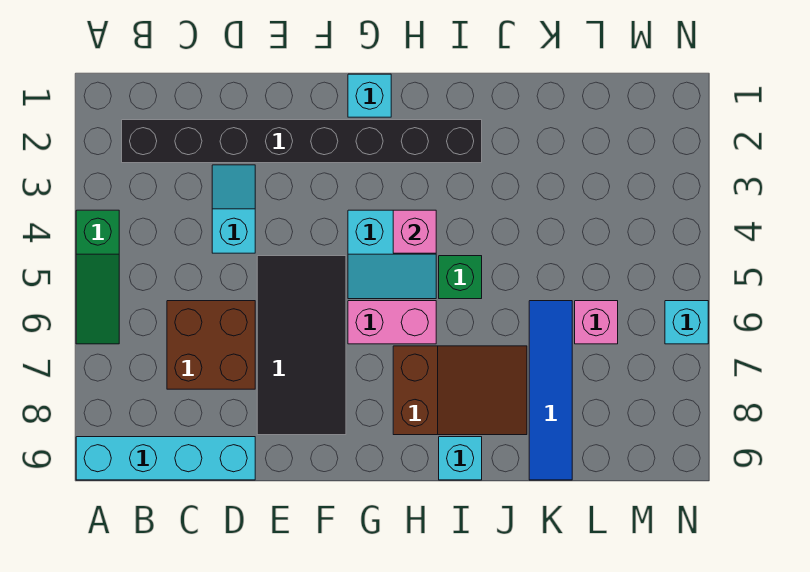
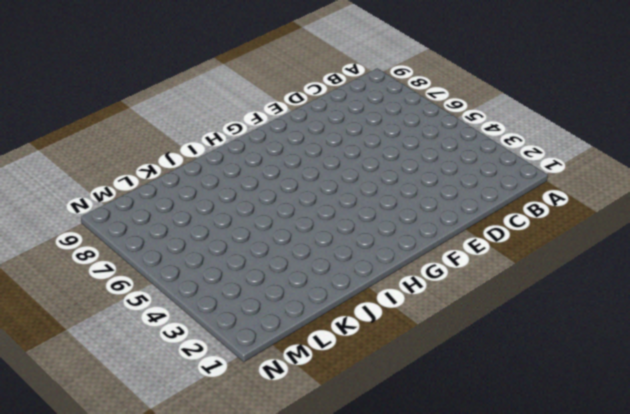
none -> green slope A4:A6 level 1 top 4
none -> cyan brick A9:D9 level 1
none -> black brick B2:I2 level 1

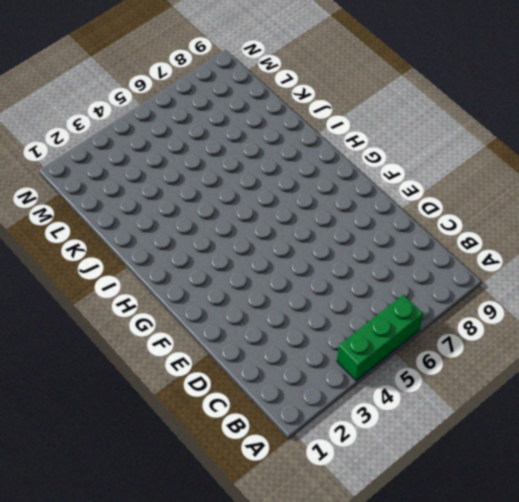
green brick A4:A6 level 1 -> green slope A4:A6 level 1 top 4
none -> cyan brick A9:D9 level 1
none -> black brick B2:I2 level 1
none -> brown brick C6:D7 level 1

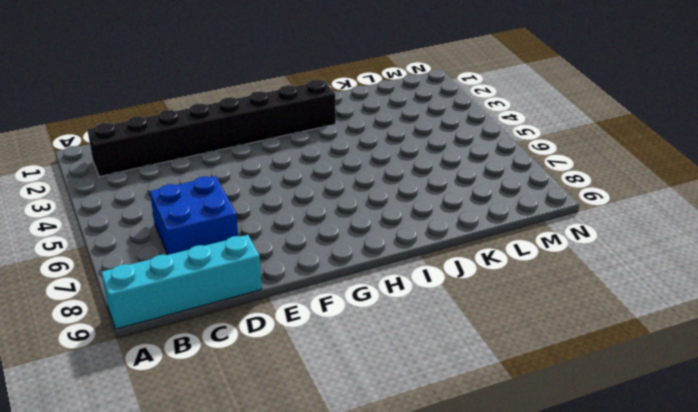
blue brick C6:D7 level 1 -> brown brick C6:D7 level 1
none -> green slope A4:A6 level 1 top 4
none -> cyan slope D3:D4 level 1 top 4
none -> black tile E5:F8 level 1

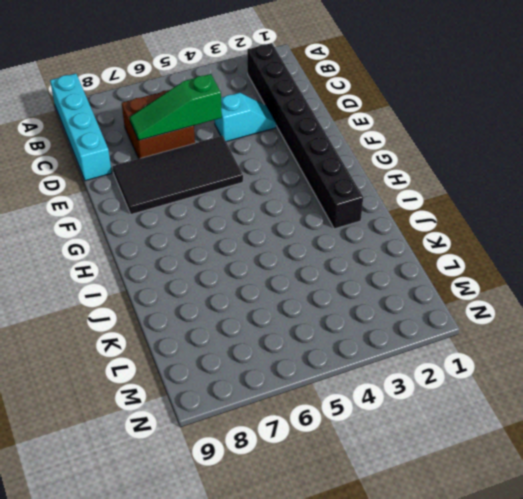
green slope D5:D7 level 2 top 5 -> green slope A4:A6 level 1 top 4
none -> cyan brick G1 level 1
none -> cyan slope G4:H5 level 1 top 4
none -> pink brick G6:H6 level 1

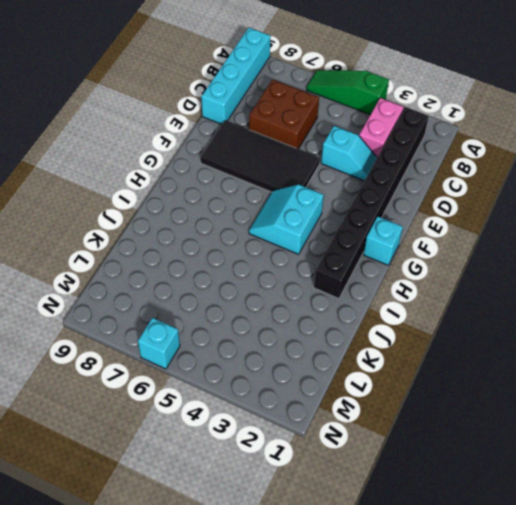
pink brick B3:C3 level 1 -> pink brick G6:H6 level 1
none -> brown slope H7:J8 level 1 top H
none -> green brick I5 level 1
none -> cyan brick I9 level 1

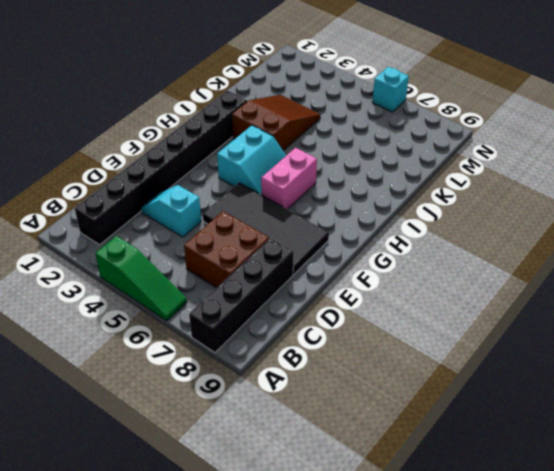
black brick A8:D8 level 1 -> none
brown slope I3:K4 level 1 top I -> brown slope H7:J8 level 1 top H
none -> cyan brick A9:D9 level 1
none -> cyan brick G1 level 1
none -> green brick I5 level 1

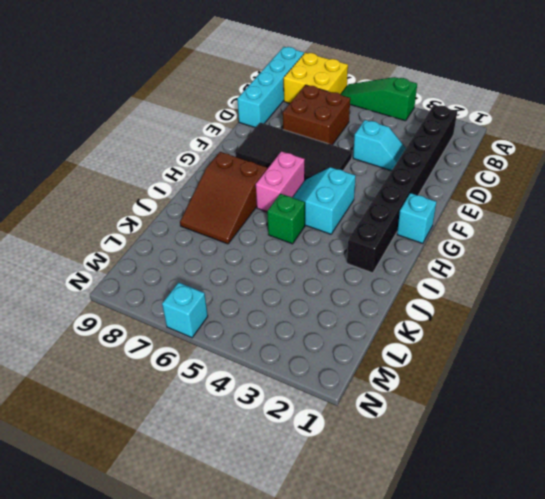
yellow brick A7:B8 level 1 -> none
none -> cyan brick I9 level 1
none -> blue tile K6:K9 level 1
none -> pink brick L6 level 1

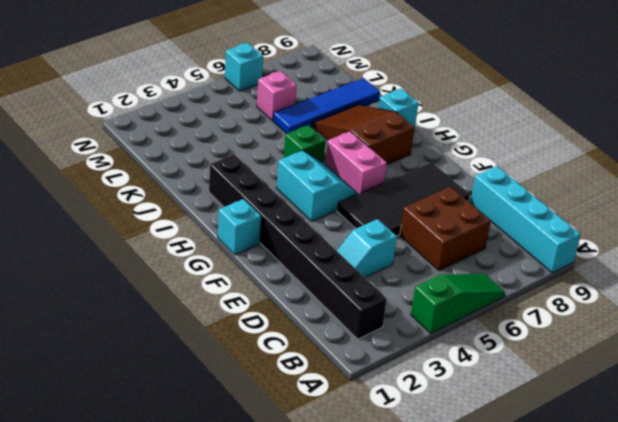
none -> pink brick H4 level 2

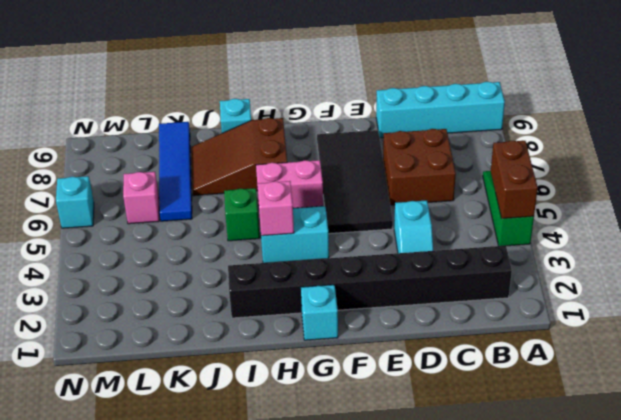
brown brick A4:A5 level 2 -> none

